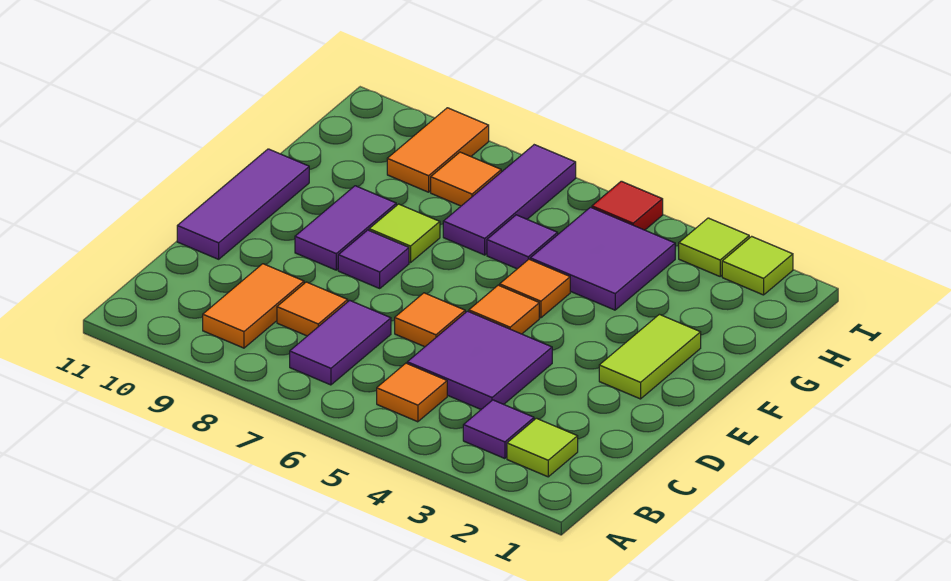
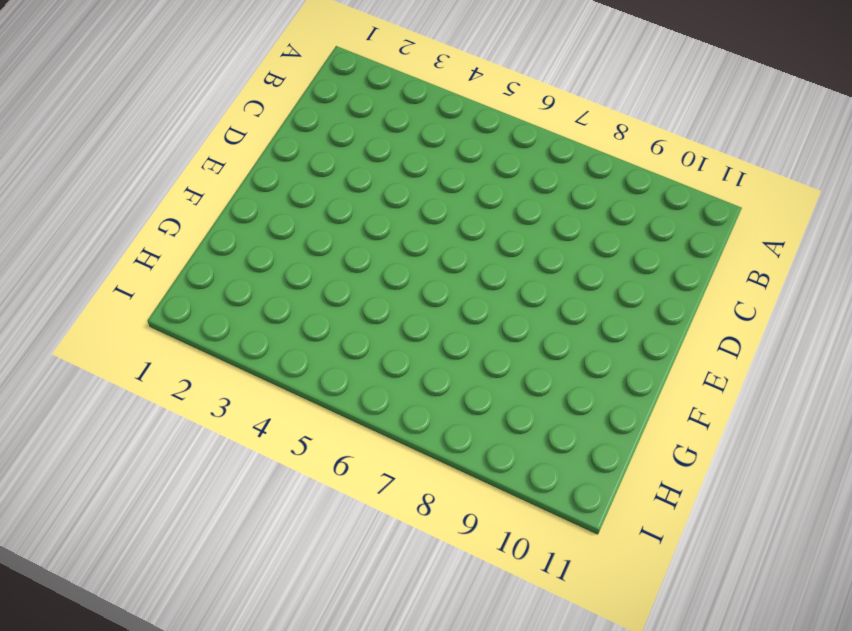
none -> lime tile B2 level 1
none -> purple tile B3 level 1
none -> orange tile B5 level 1

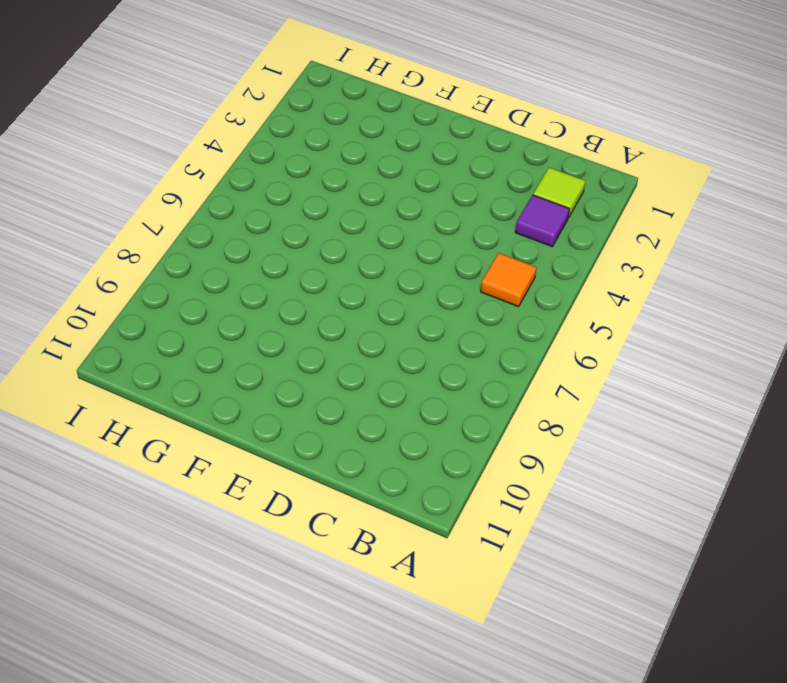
none -> purple tile B7:C7 level 1
none -> orange tile B9:C9 level 1
none -> purple tile C4:D5 level 1

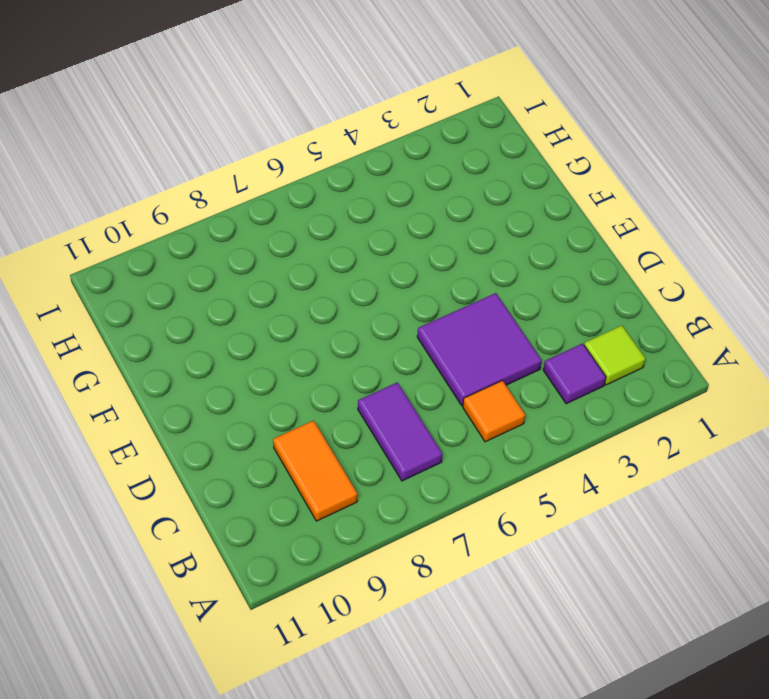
none -> orange tile C8 level 1
none -> orange tile D6 level 1
none -> purple tile D11:F11 level 1

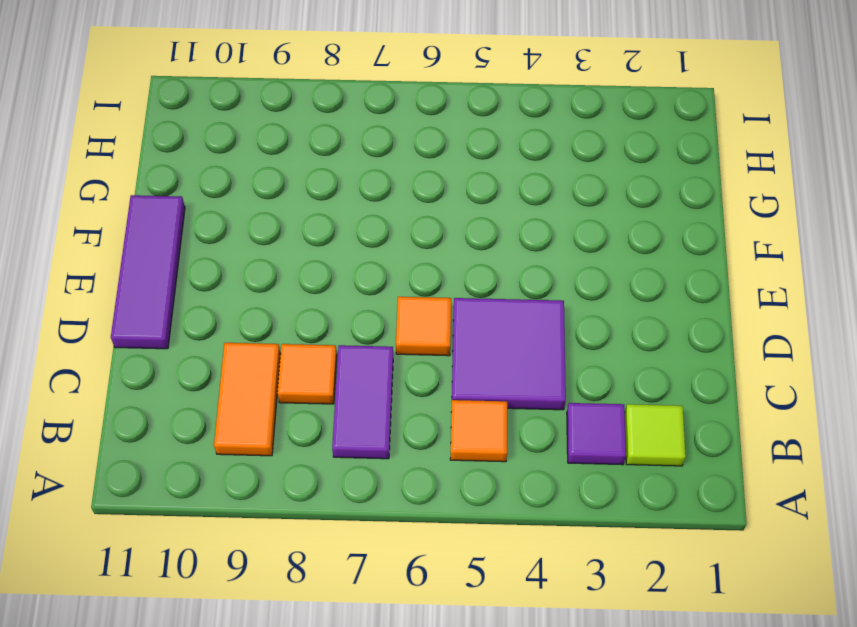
none -> lime tile E2:F2 level 1
none -> orange tile E5 level 1
none -> purple tile E8 level 1

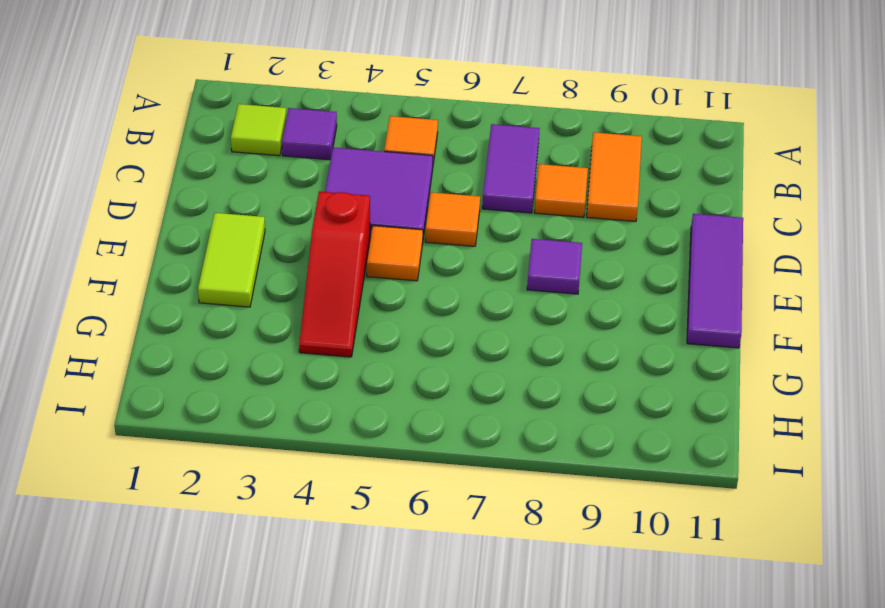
red slope E4:G4 level 1 top E -> purple tile G4:H5 level 1
none -> purple tile E9:F9 level 1
none -> orange tile F5 level 1
none -> lime tile F8 level 1

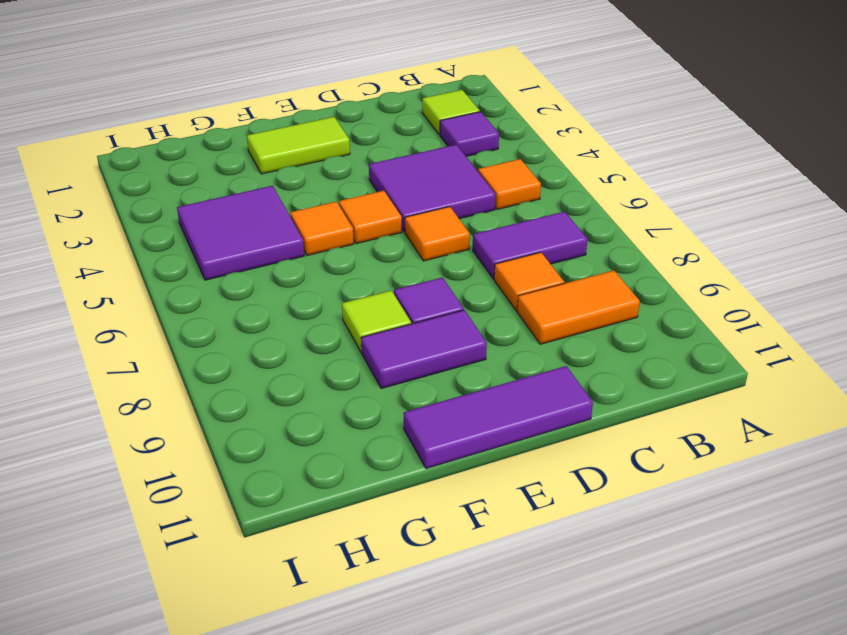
none -> purple tile G6 level 1
none -> purple tile G7:I7 level 1
none -> orange tile H8 level 1

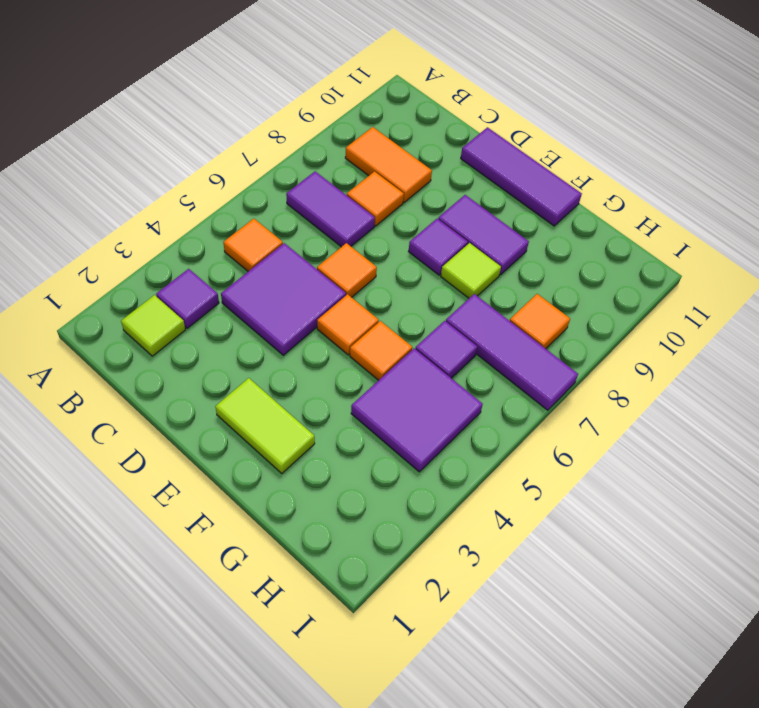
none -> orange tile H9:I9 level 1
none -> lime tile I2 level 1
none -> lime tile I3 level 1

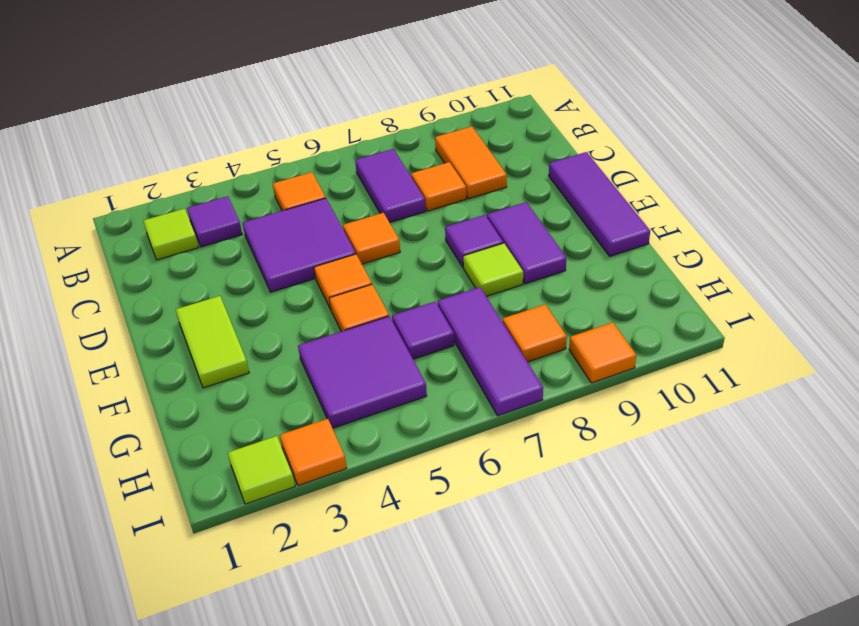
orange tile I3 level 1 -> lime tile I3 level 1
orange tile I9 level 1 -> orange tile H9:I9 level 1
none -> red tile I5 level 1

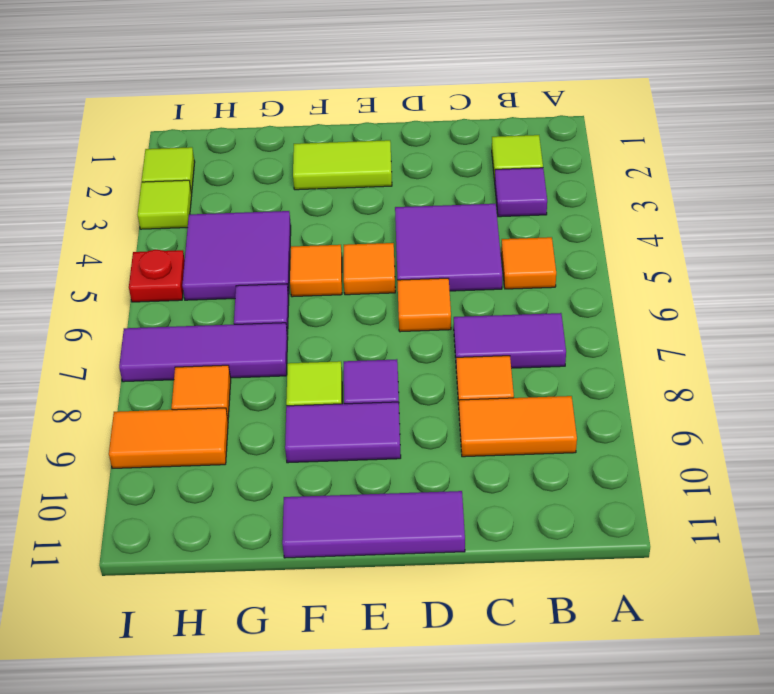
red plate I5 level 1 -> red tile I5 level 1

